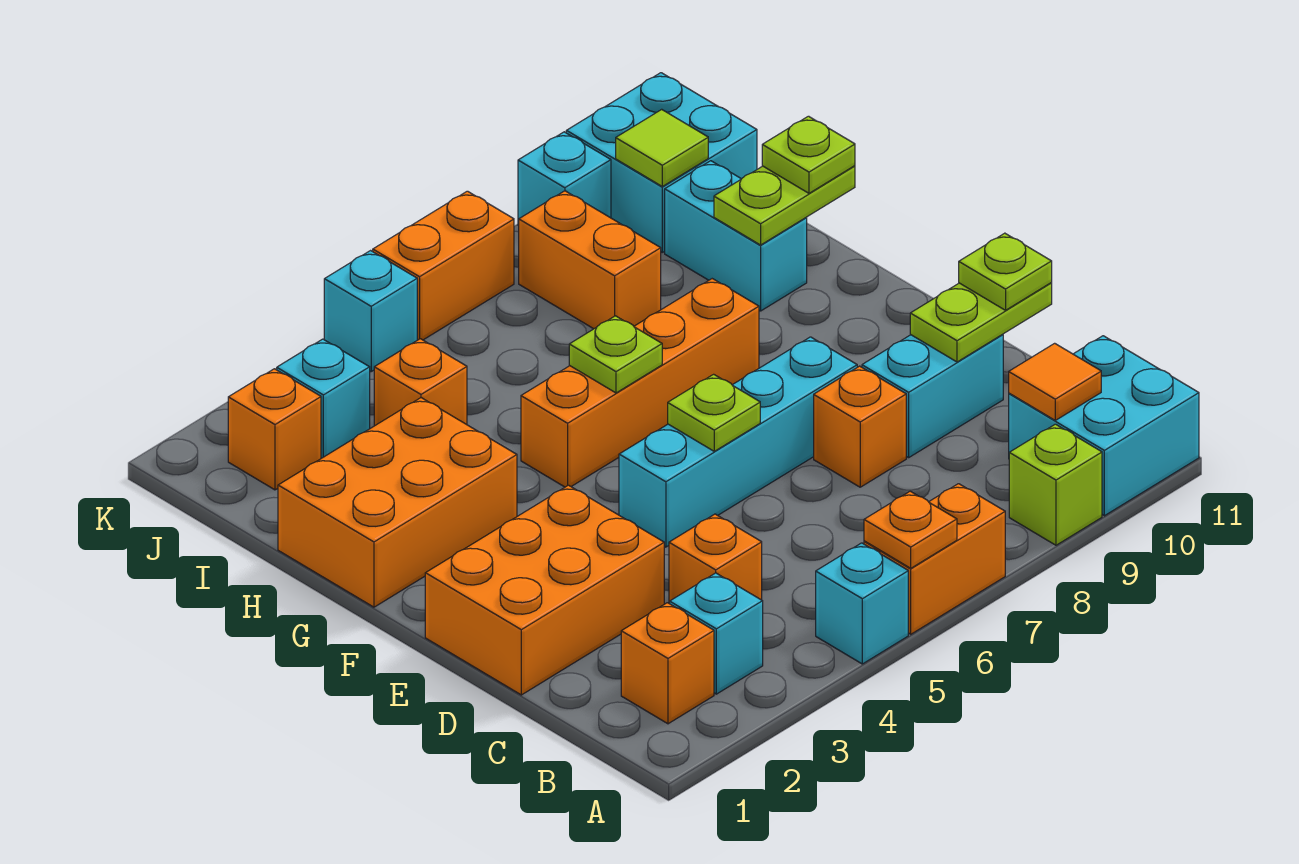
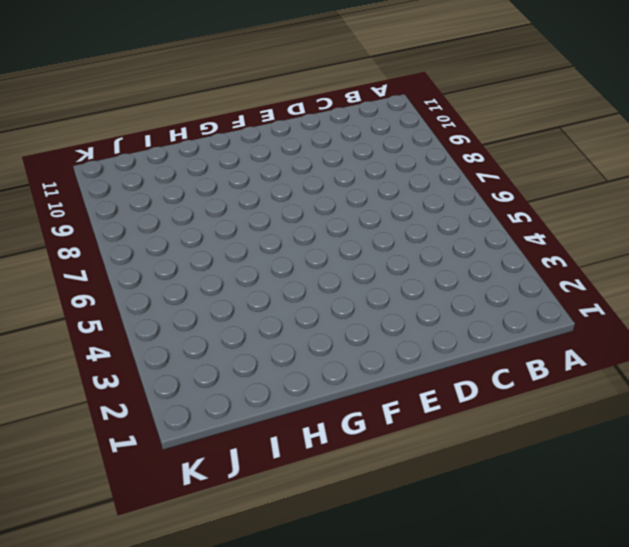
none -> cyan brick A5 level 1
none -> orange brick A6:A7 level 1
none -> lime brick A9 level 1
none -> cyan brick A10:B11 level 1

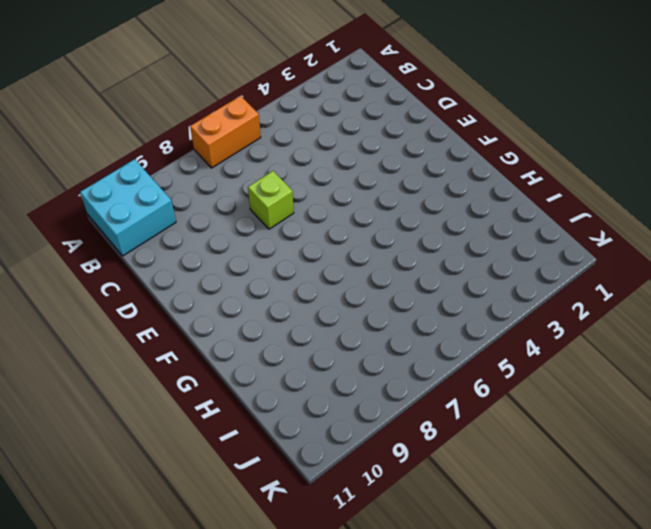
lime brick D7 level 1 -> lime brick A9 level 1
none -> cyan brick A5 level 1
none -> orange brick B2 level 1
none -> cyan brick B3 level 1
none -> orange brick C4 level 1

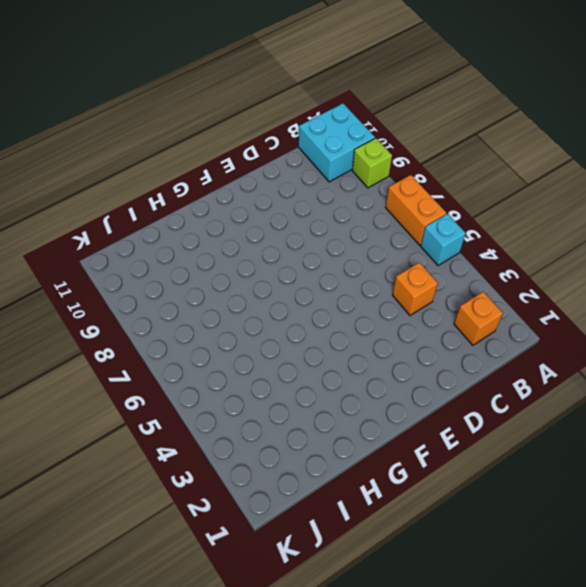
none -> cyan brick B3 level 1
none -> orange brick D1:E3 level 1
none -> orange brick D8 level 1
none -> cyan brick D9:D10 level 1

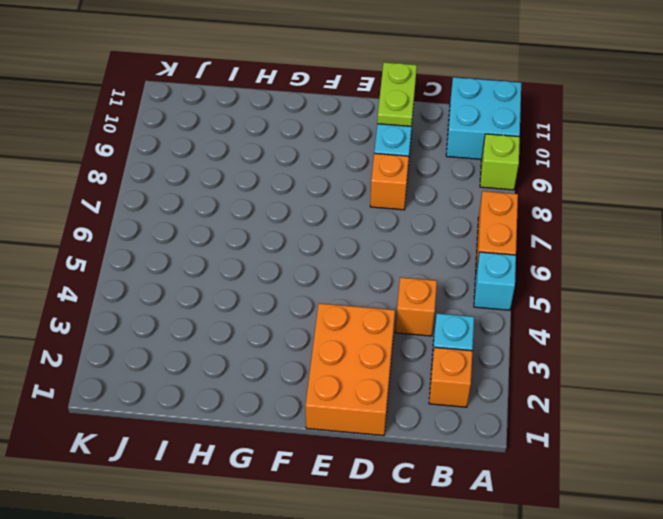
none -> cyan brick E5:E8 level 1
none -> orange brick G1:H3 level 1
none -> orange brick G5:G8 level 1
none -> cyan brick H10:I10 level 1

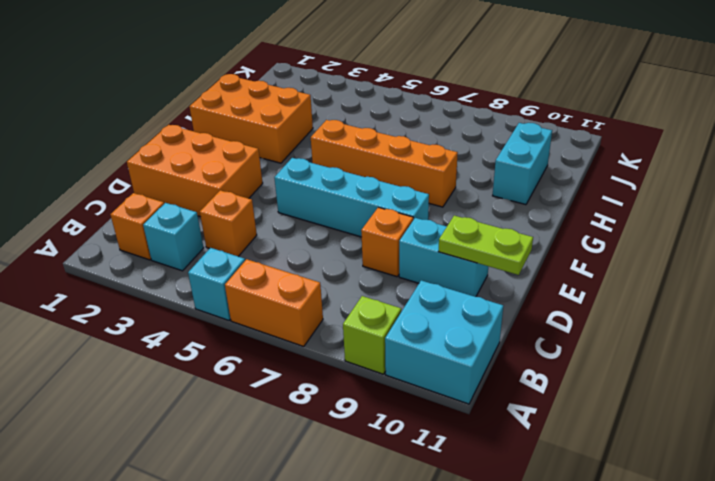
none -> orange brick I4 level 1
none -> orange brick I8:J8 level 1
none -> orange brick J2 level 1
none -> cyan brick J3 level 1

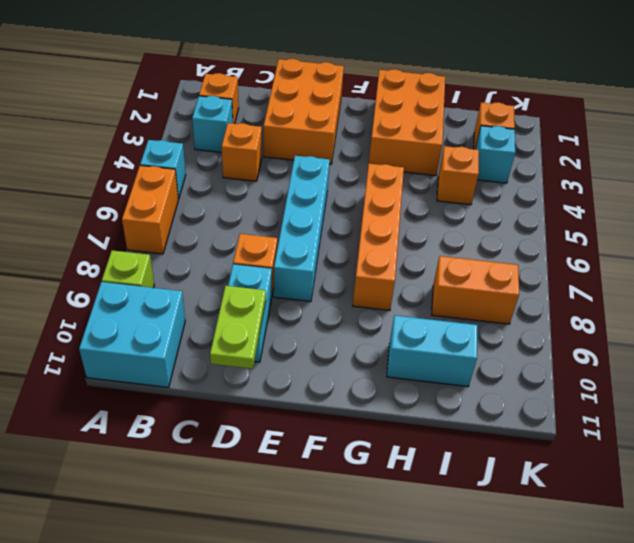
none -> cyan brick J10:K11 level 1
none -> cyan brick K5 level 1
none -> orange brick K6:K7 level 1
none -> cyan brick K9 level 1

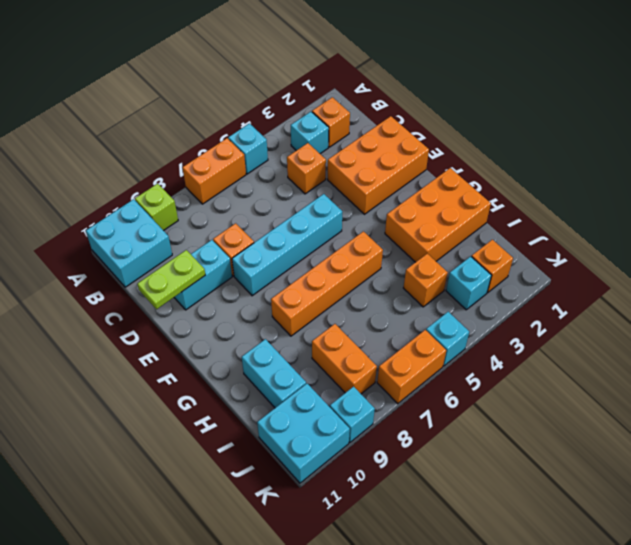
none -> orange plate A6 level 2
none -> orange tile B10 level 2
none -> lime plate E6 level 2
none -> lime plate G6 level 2

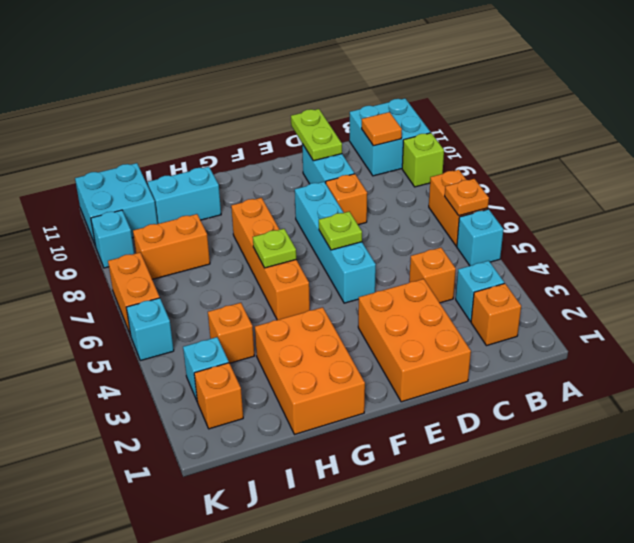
none -> lime plate H10:H11 level 2
none -> lime tile J10 level 2
none -> lime plate D11 level 3
none -> lime plate H11 level 3

